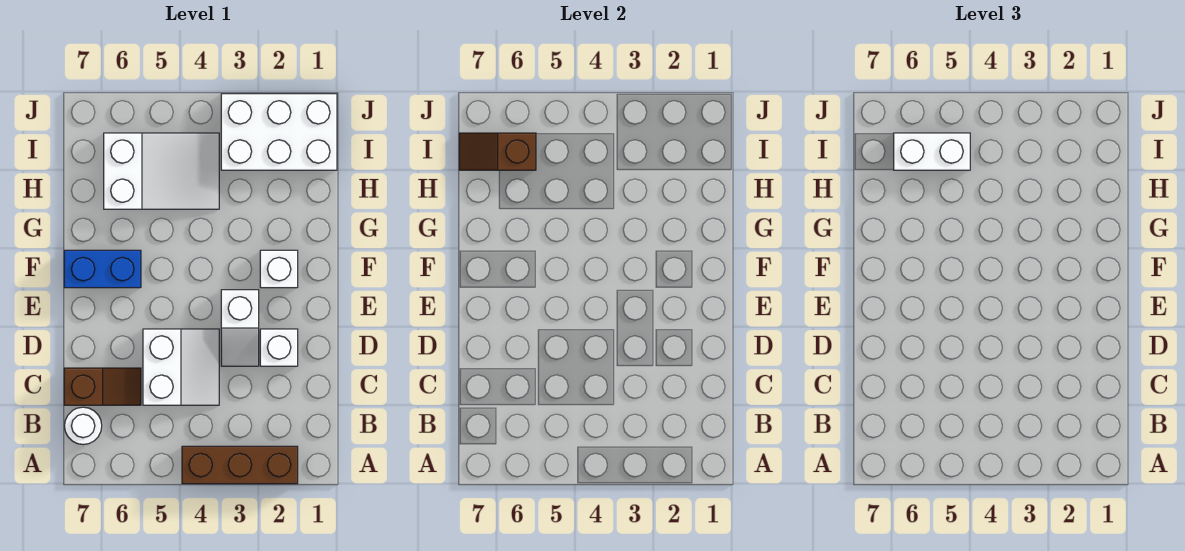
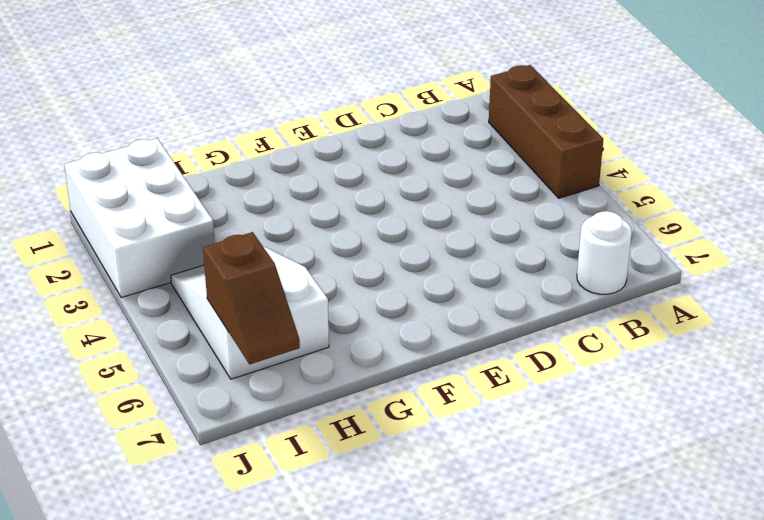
none -> white slope C4:D5 level 1 top 5
none -> brown slope C6:C7 level 1 top 7
none -> white brick D2 level 1

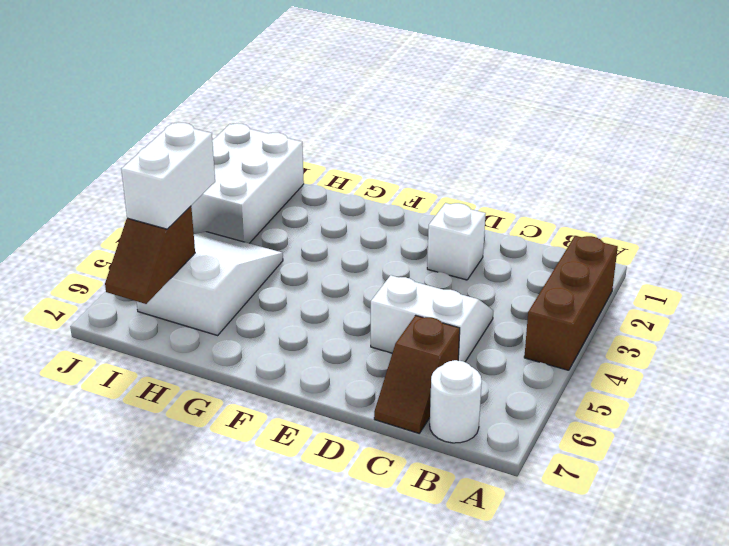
brown slope C6:C7 level 1 top 6 -> brown slope C6:C7 level 1 top 7
none -> white slope D3:E3 level 1 top E
none -> white brick F2 level 1
none -> blue brick F6:F7 level 1

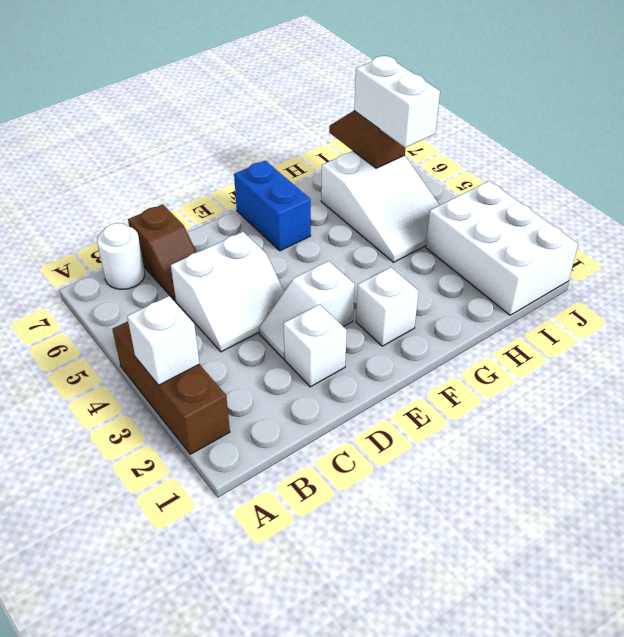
white brick A3 level 2 -> none

